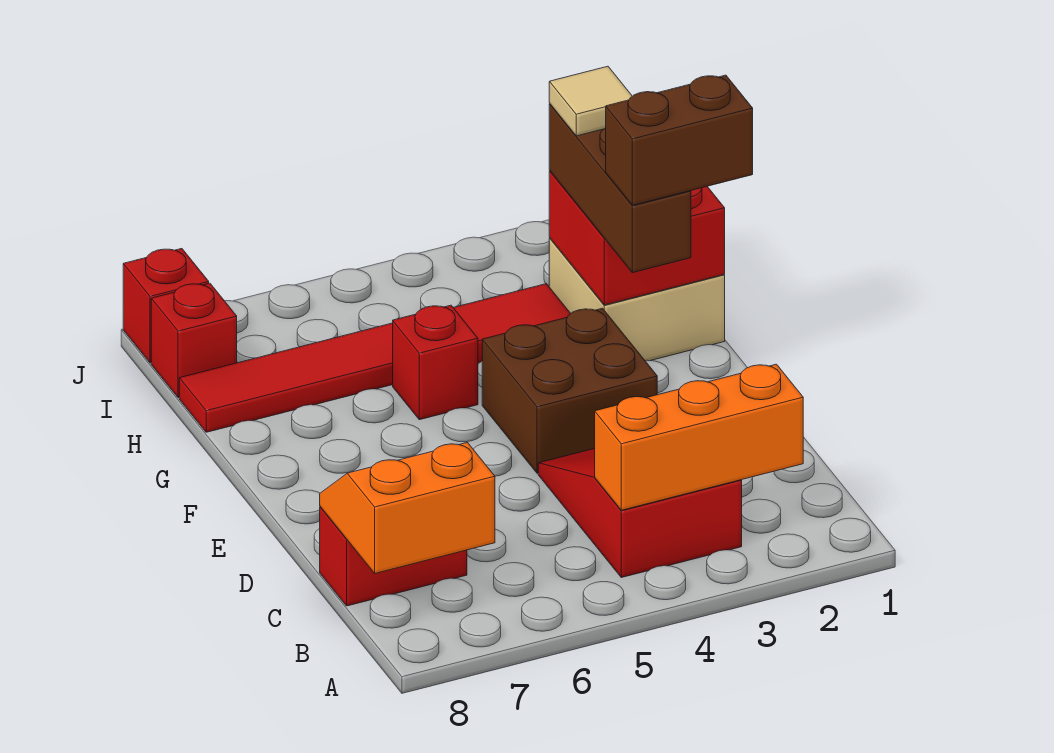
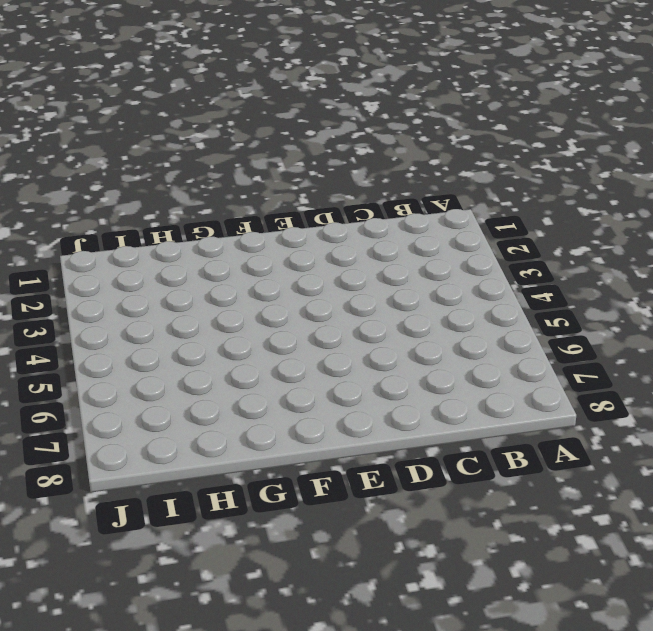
none -> red slope B3:D4 level 1 top B
none -> red brick C7:C8 level 1
none -> brown brick E3:F4 level 1

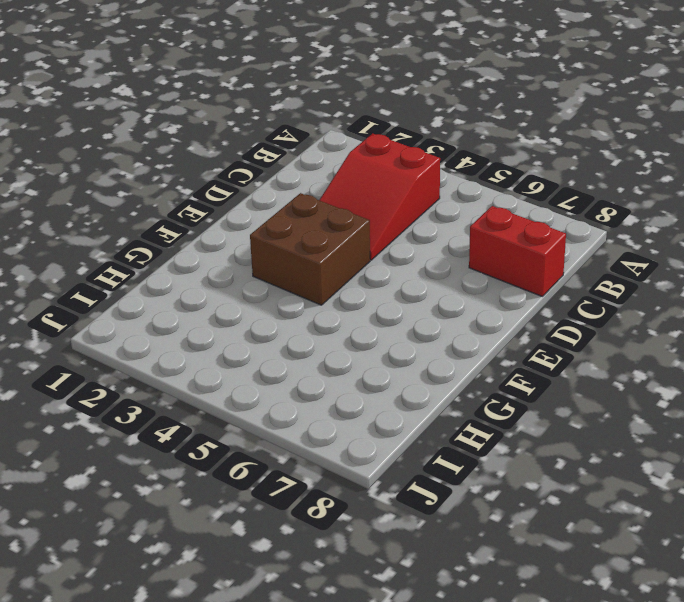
none -> tan brick G1:H2 level 1
none -> red brick G5 level 1
none -> red tile H3:H8 level 1

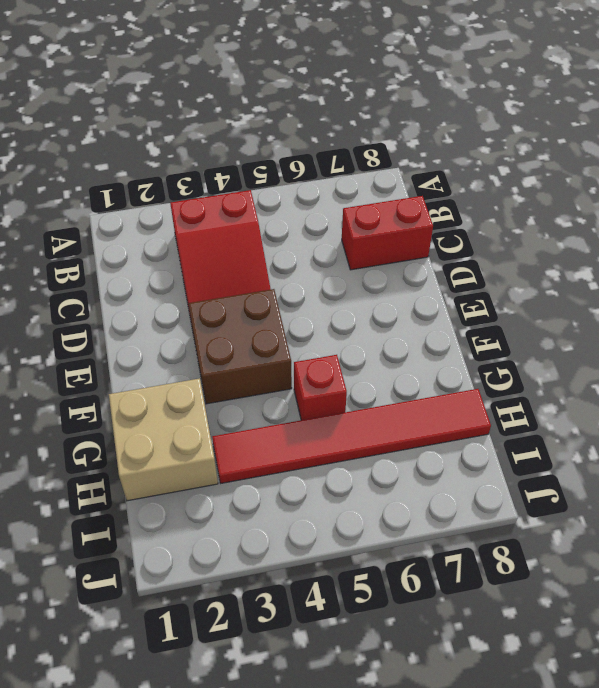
none -> red brick I8 level 1
none -> red brick J8 level 1
none -> orange brick B2:B4 level 2

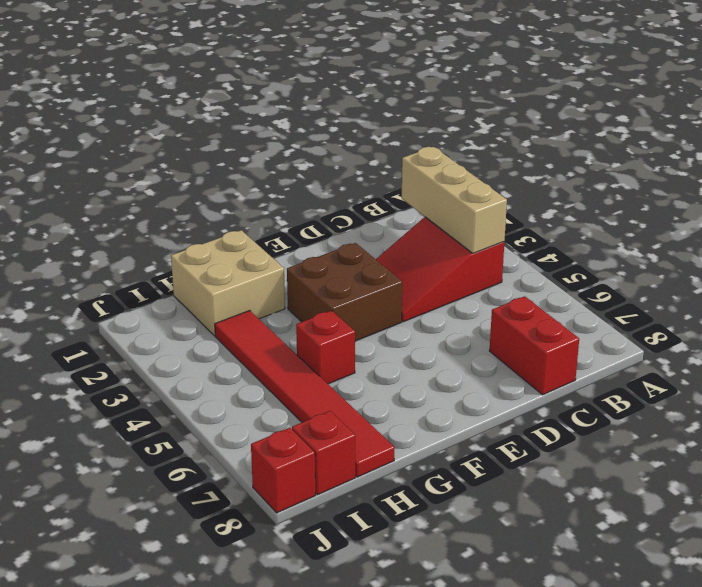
tan brick B2:B4 level 2 -> orange brick B2:B4 level 2
none -> orange slope B7:C8 level 2 top B
none -> red brick G1:H2 level 2
none -> brown brick F2:H2 level 3

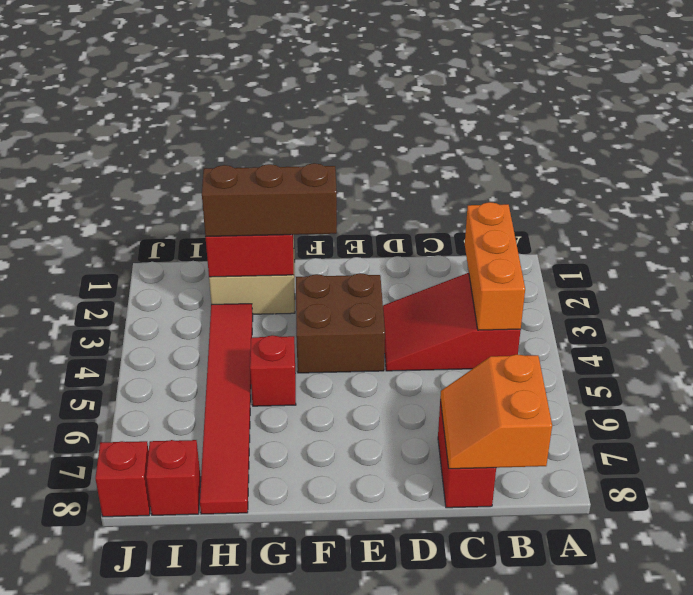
none -> brown brick F1:F2 level 4
none -> tan tile H2 level 4

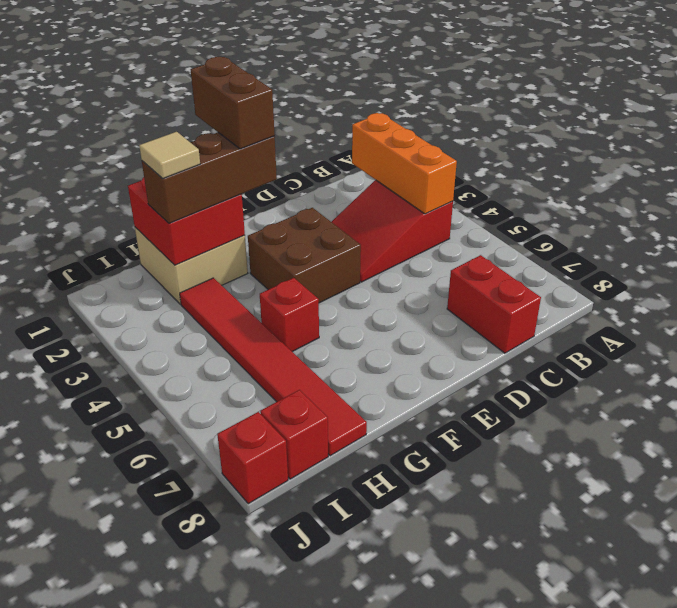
none -> orange slope B7:C8 level 2 top B

